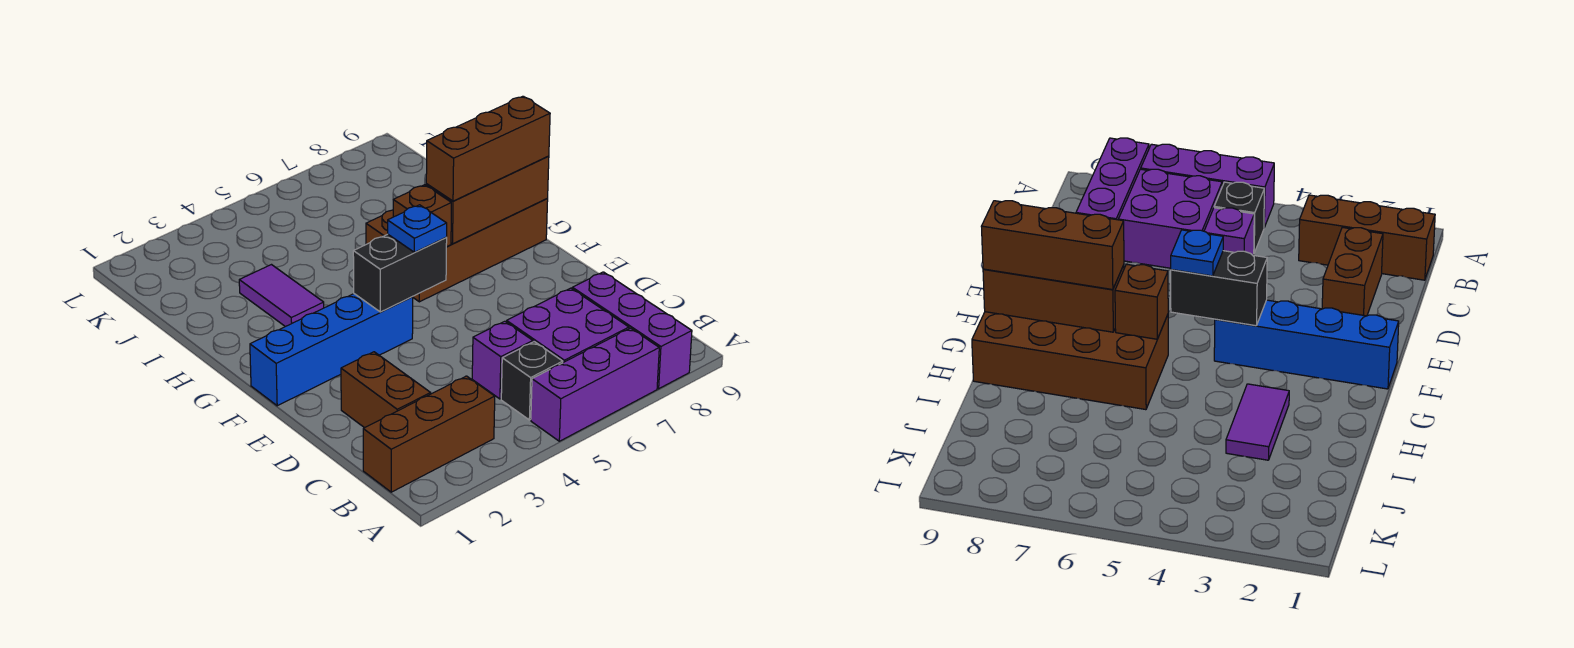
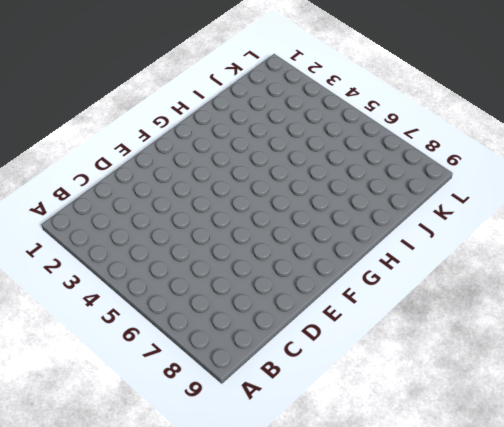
none -> purple brick A5:A7 level 1
none -> purple brick A8:C8 level 1
none -> brown brick B1:B3 level 1

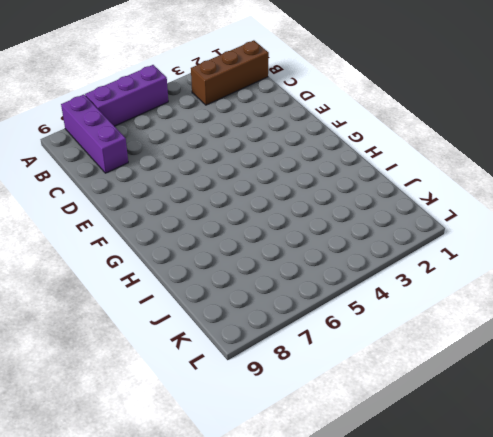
none -> black brick B5 level 1
none -> purple brick B6:C7 level 1
none -> brown brick C2:D2 level 1

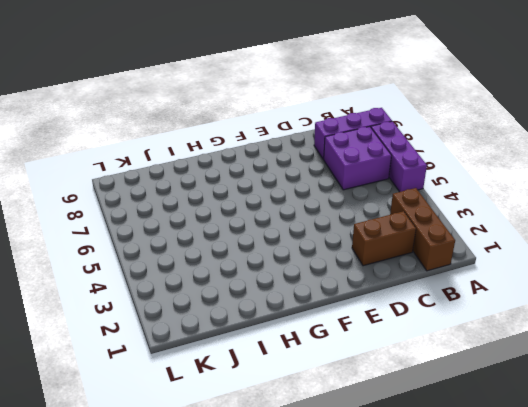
none -> black brick B5 level 1
none -> purple brick C5 level 1
none -> blue brick F1:F4 level 1

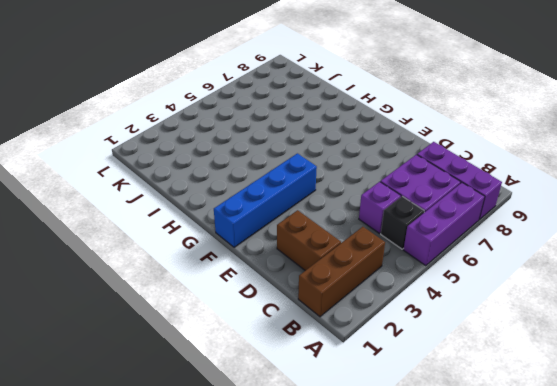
none -> brown brick G6:H9 level 1
none -> purple tile H3:I3 level 1
none -> black brick F4:F5 level 2

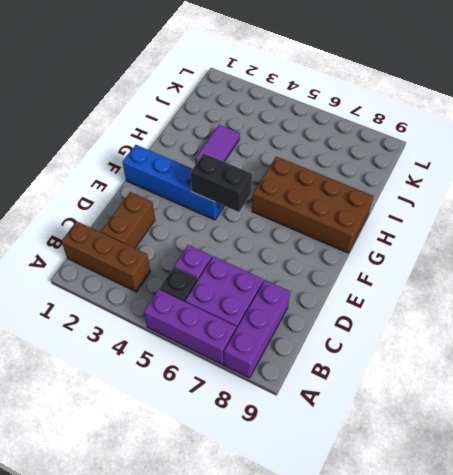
none -> brown brick G6 level 2
none -> brown brick G7:G9 level 2
none -> blue plate F5 level 3

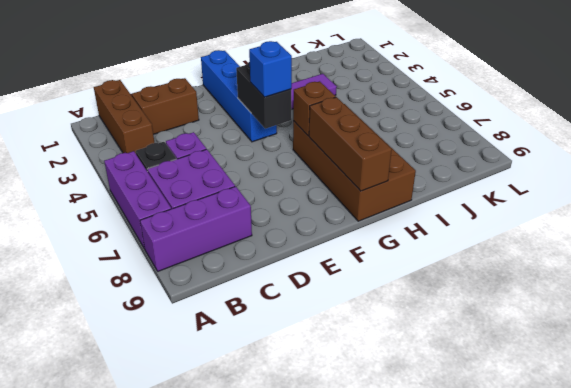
blue brick F5 level 3 -> blue plate F5 level 3
none -> brown brick G7:G9 level 3

